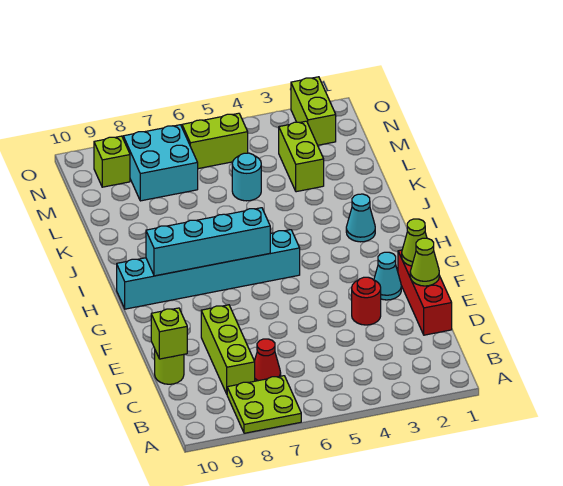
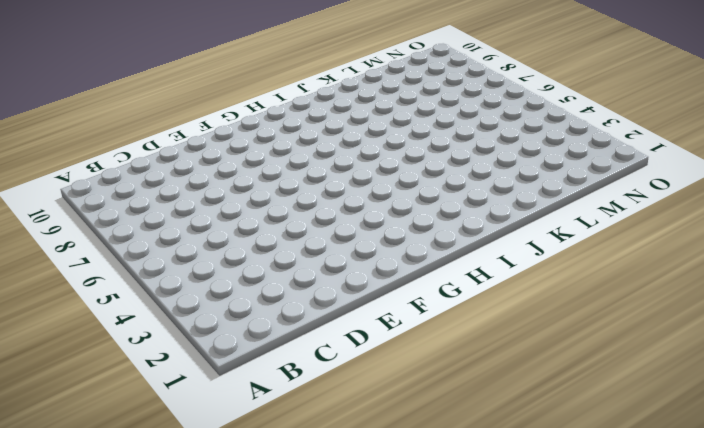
none -> lime plate A7:B8 level 1
none -> red cone C7 level 1
none -> lime brick C8:E8 level 1

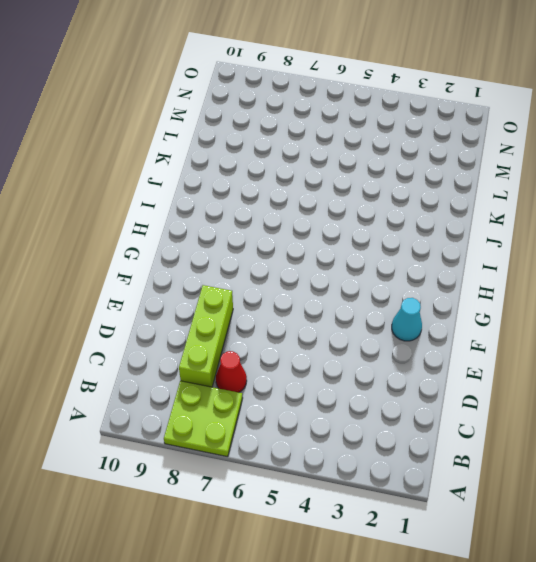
none -> red brick D1:F1 level 1
none -> lime round brick D10 level 1
none -> red round brick E3 level 1

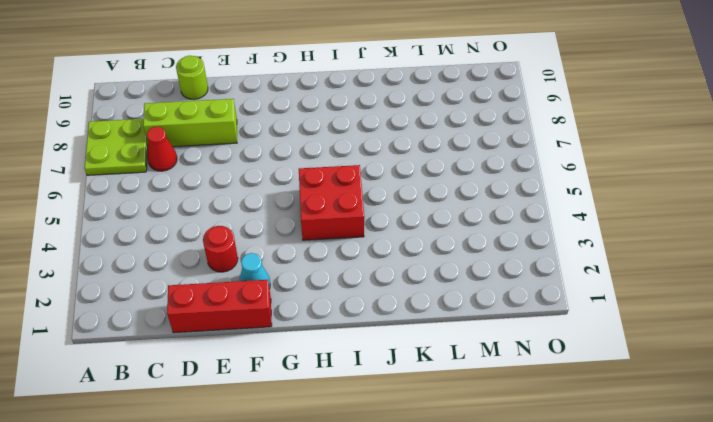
red brick H4:I5 level 1 -> cyan brick H5:H10 level 1
none -> cyan cone I2 level 1
none -> lime brick L3:M3 level 1
none -> cyan round brick L5 level 1

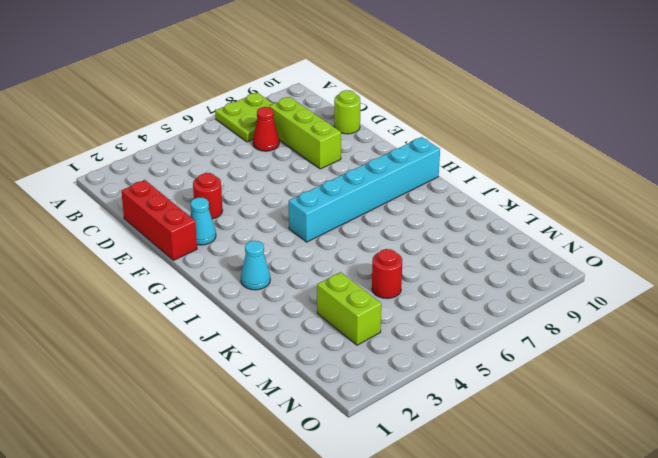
red round brick L5 level 1 -> cyan round brick L5 level 1
none -> cyan brick M7:N8 level 1
none -> lime brick N2:O2 level 1
none -> lime brick N5:N6 level 1

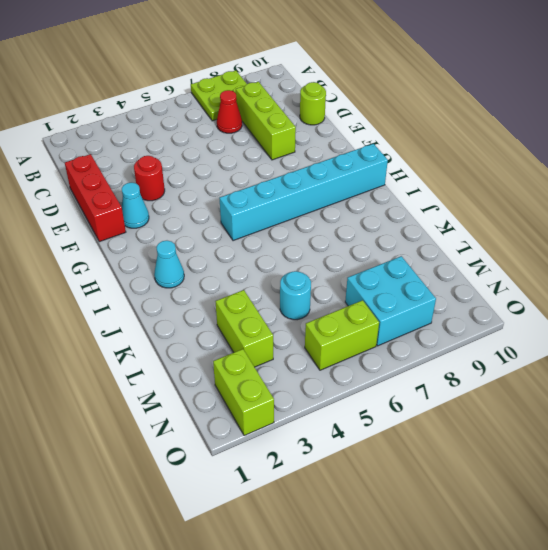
none -> lime brick N9 level 1
none -> lime brick D10 level 2
none -> lime cone E1 level 2

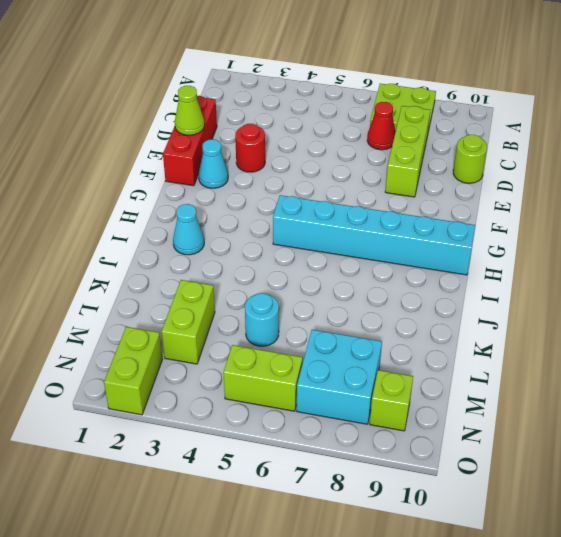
none -> lime brick D10 level 2
none -> lime cone F1 level 2
none -> cyan brick H6:H9 level 2

